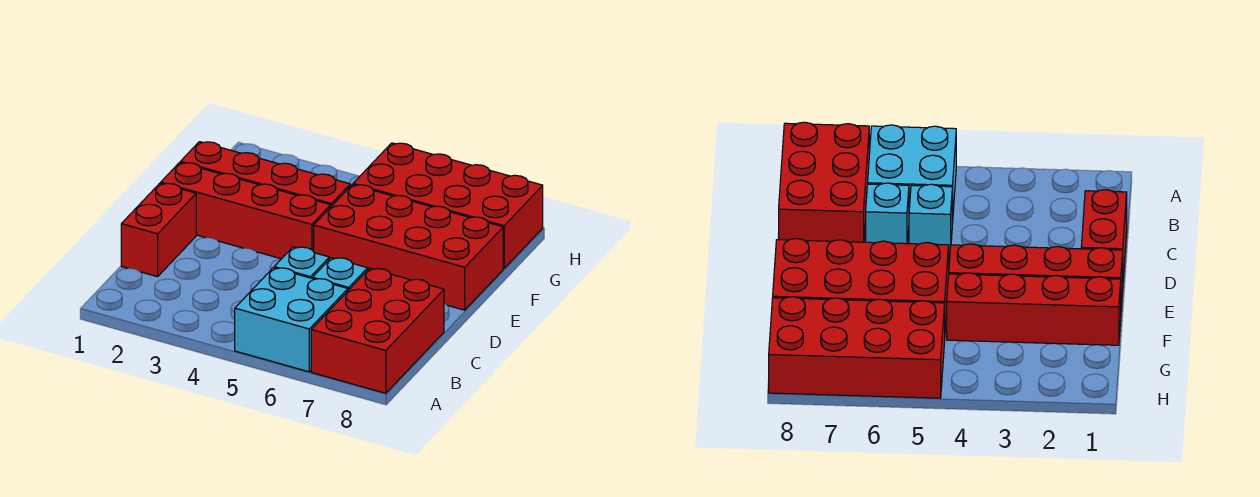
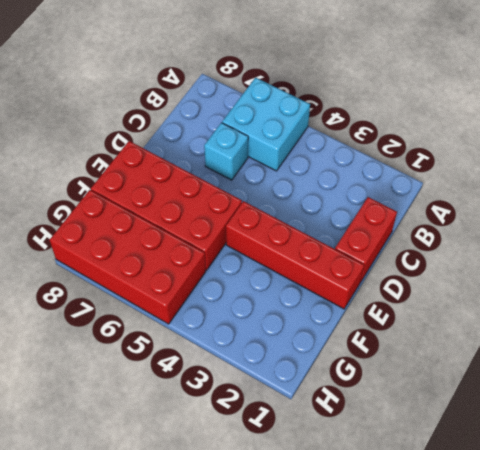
none -> red brick A7:C8 level 1
none -> cyan brick C5 level 1

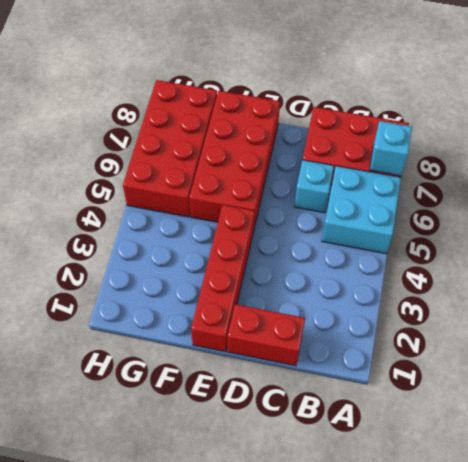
cyan brick A7 level 2 -> cyan brick C5 level 1
none -> red brick F1:F4 level 1

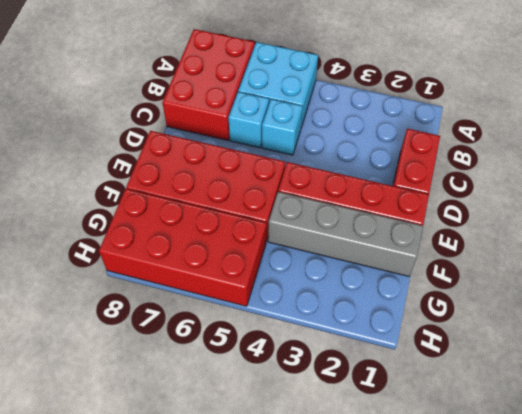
grey brick F1:F4 level 1 -> red brick F1:F4 level 1

